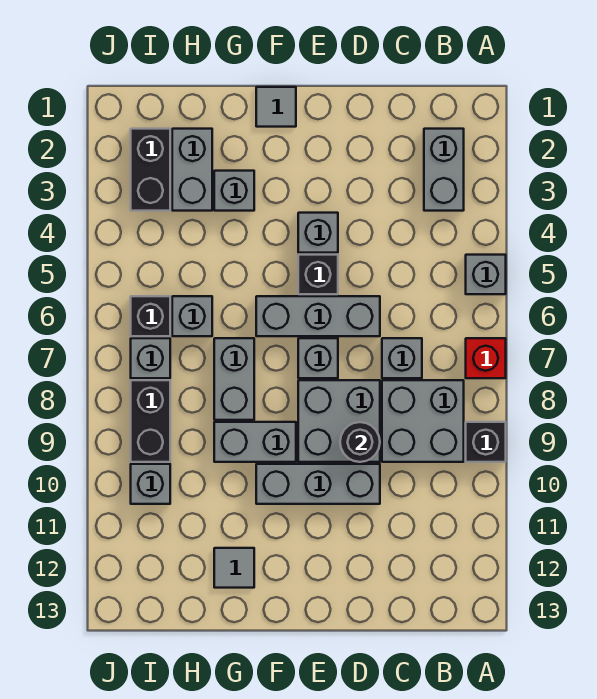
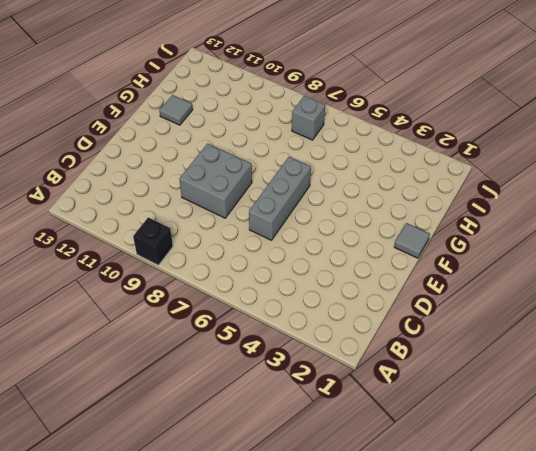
none -> grey brick A5 level 1
none -> red brick A7 level 1
none -> grey brick B2:B3 level 1

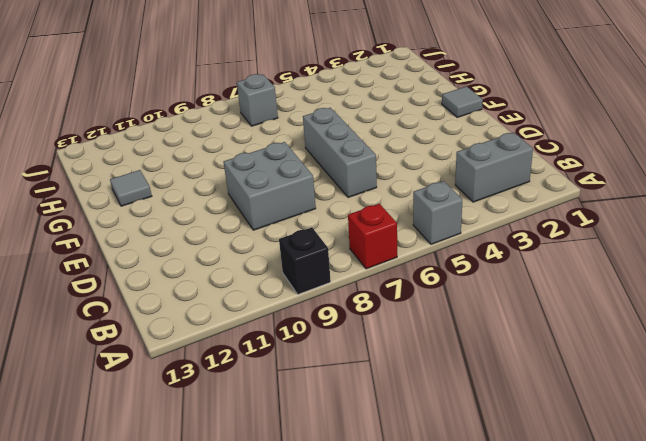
none -> grey brick B8:C9 level 1
none -> grey brick C7 level 1
none -> grey brick D10:F10 level 1

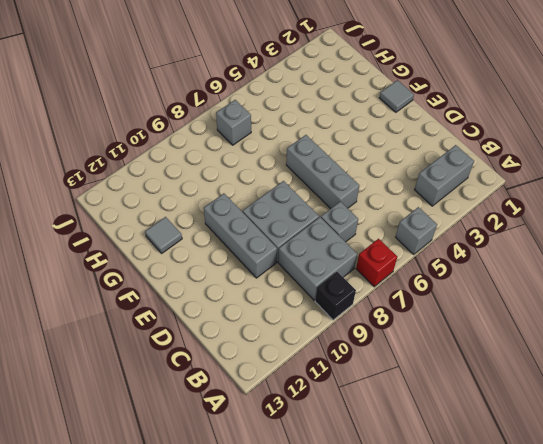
none -> grey brick E4 level 1
none -> black brick E5 level 1
none -> grey brick E7 level 1

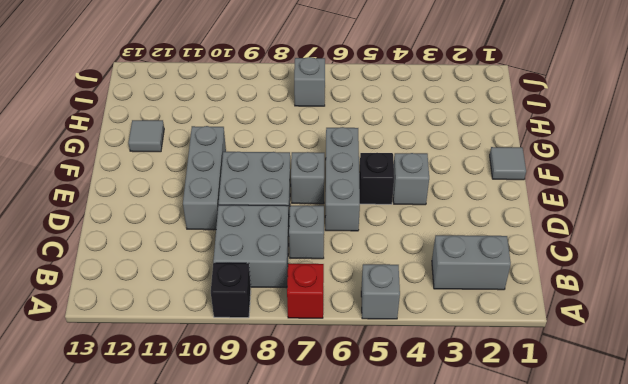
none -> grey brick F9:G9 level 1
none -> grey brick G3 level 1
none -> grey brick G7:G8 level 1

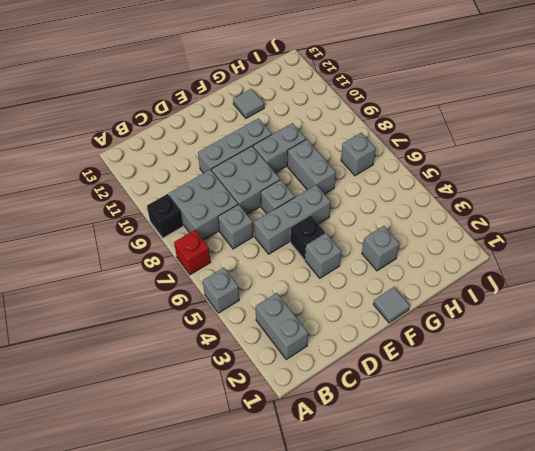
none -> grey brick H2:H3 level 1
none -> grey brick H6 level 1
none -> black brick I2:I3 level 1

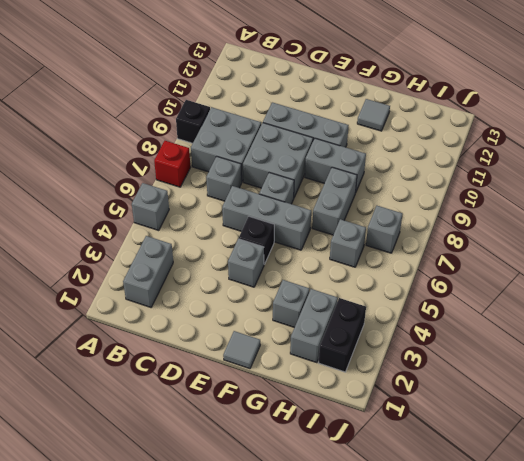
none -> black brick I6 level 1
none -> black brick I8:I9 level 1
none -> grey brick I10 level 1

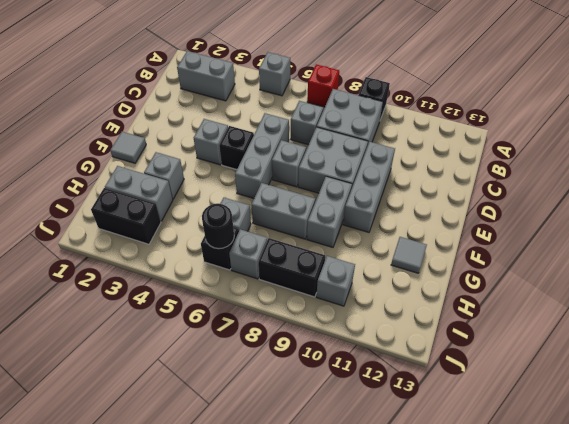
black round brick I6 level 2 -> black round brick D9 level 2

